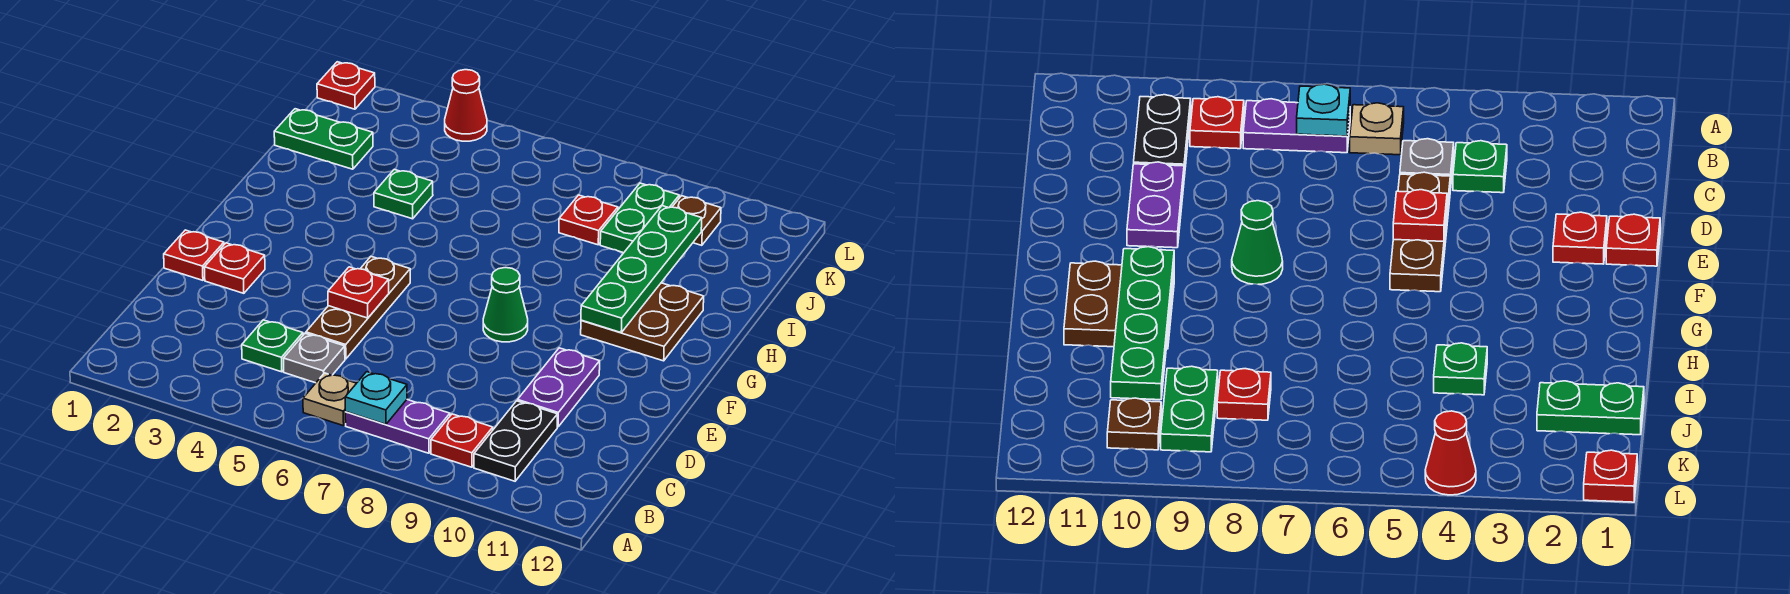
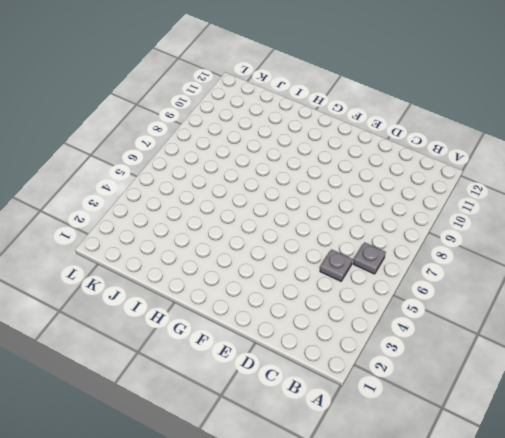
grey plate B6 level 1 -> tan plate B6 level 1
none -> purple plate B7:B8 level 1
none -> red plate B9 level 1
none -> black plate B10:C10 level 1

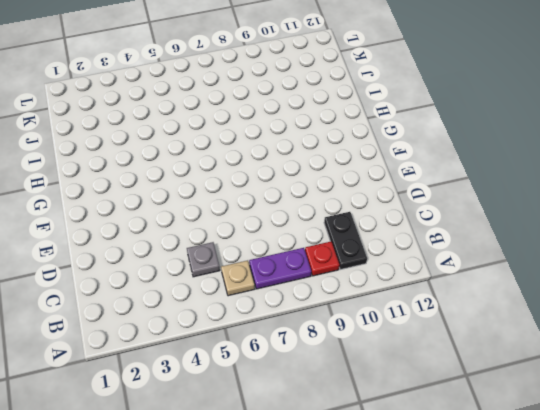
none -> green plate C4 level 1
none -> brown plate D5:F5 level 1
none -> purple plate D10:E10 level 1

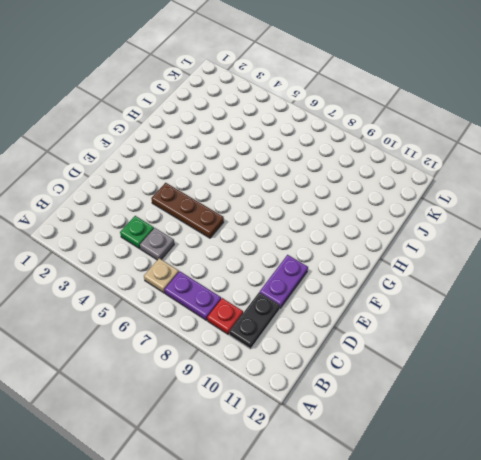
brown plate E4:E6 level 1 -> brown plate D5:F5 level 1
none -> red plate E1 level 1
none -> red plate E2 level 1
none -> green cone F8 level 1

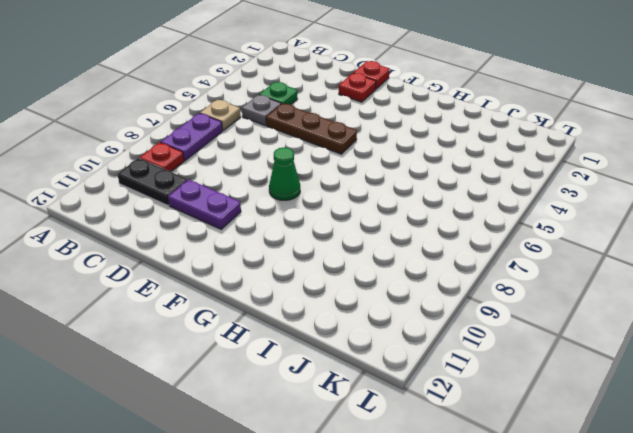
none -> brown plate G10:H11 level 1
none -> green plate I4 level 1
none -> green plate J1:J2 level 1

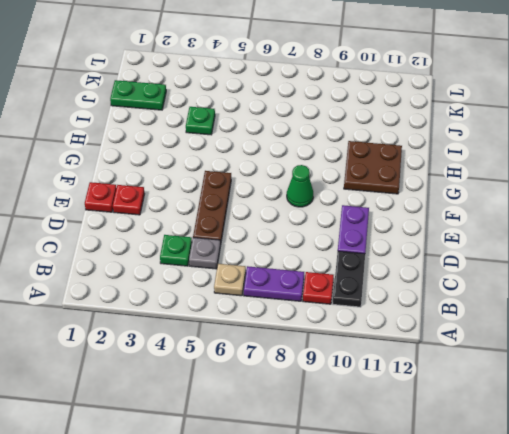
none -> red plate J8 level 1
none -> green plate J9:K9 level 1
none -> brown plate K10 level 1

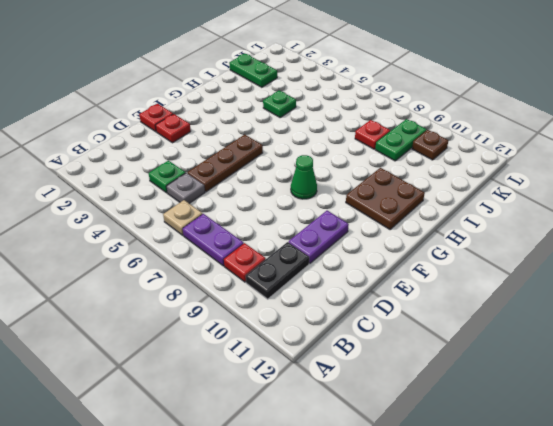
none -> red plate L1 level 1
none -> red cone L4 level 1
none -> cyan plate B7 level 2

